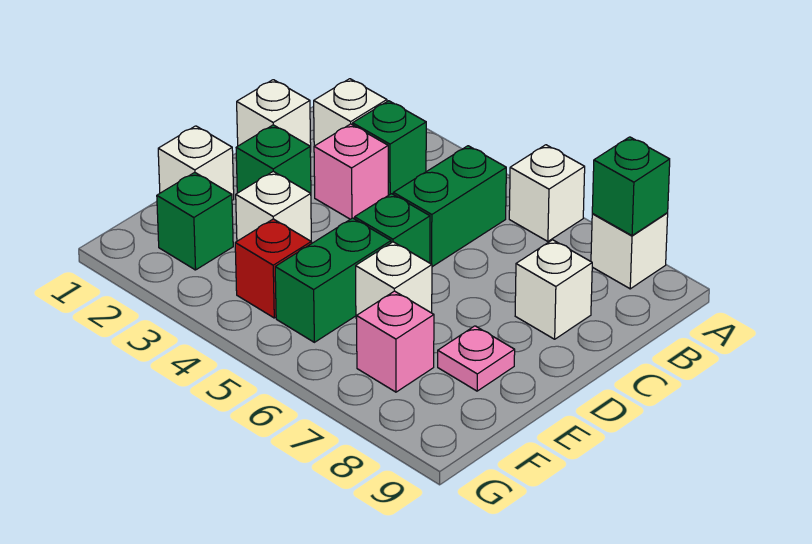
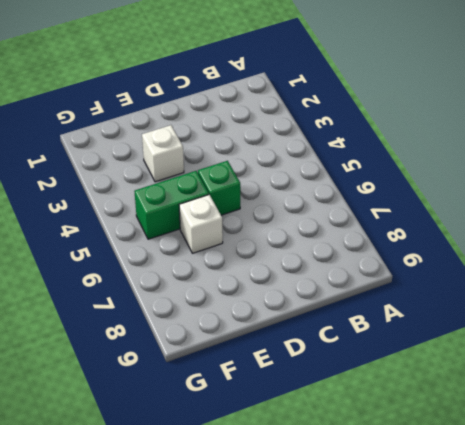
none -> white brick A6 level 1
none -> white brick A8 level 1
none -> white brick B2 level 1

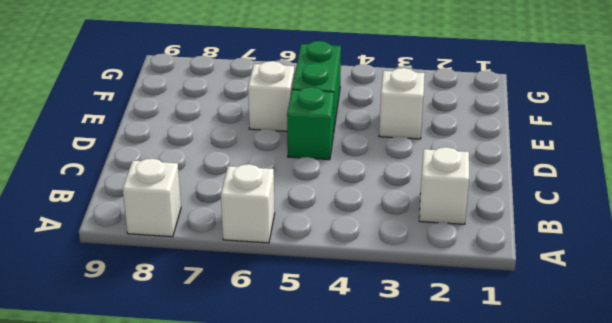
none -> green brick B3 level 1
none -> green brick B5:C5 level 1
none -> white brick C1 level 1

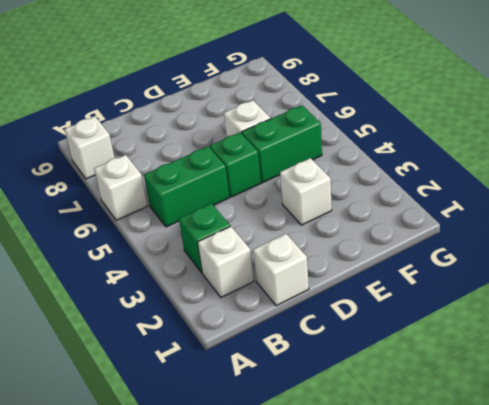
none -> pink brick C3 level 1
none -> white brick C8 level 1
none -> green brick D2 level 1

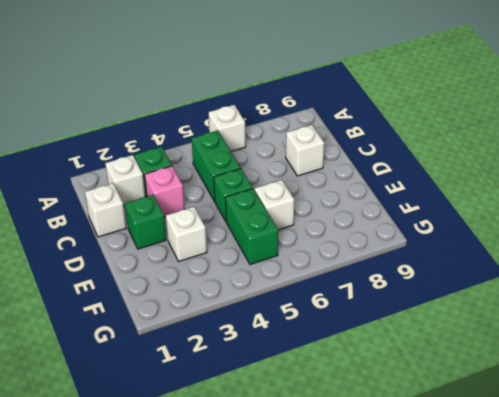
none -> white brick A8 level 1
none -> white brick E1 level 1
none -> pink plate E8 level 1

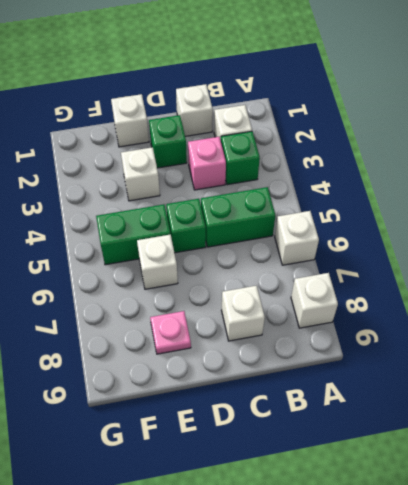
none -> green brick F2 level 1
none -> red brick F4 level 1
none -> pink brick F7 level 1

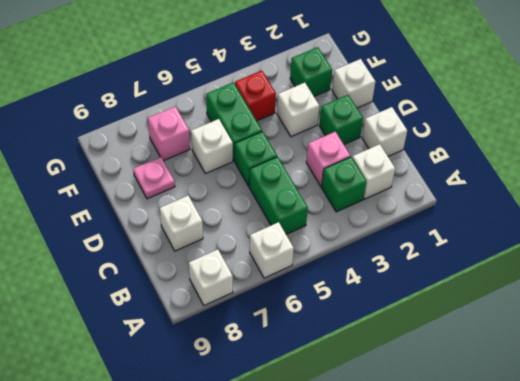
none -> green brick A8 level 2

